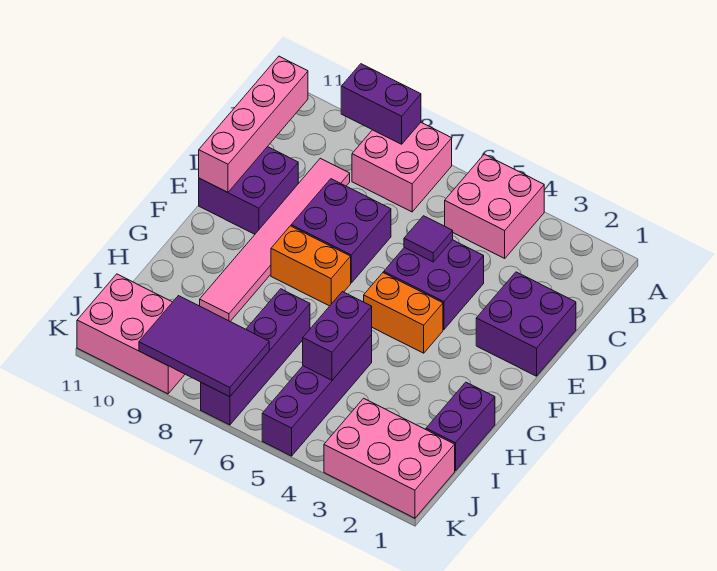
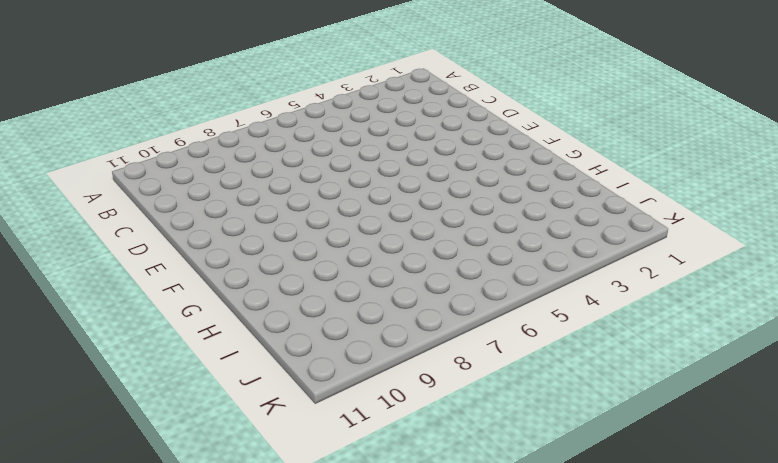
none -> pink brick A4:B5 level 1
none -> pink brick A7:B8 level 1
none -> pink tile C9:H9 level 1

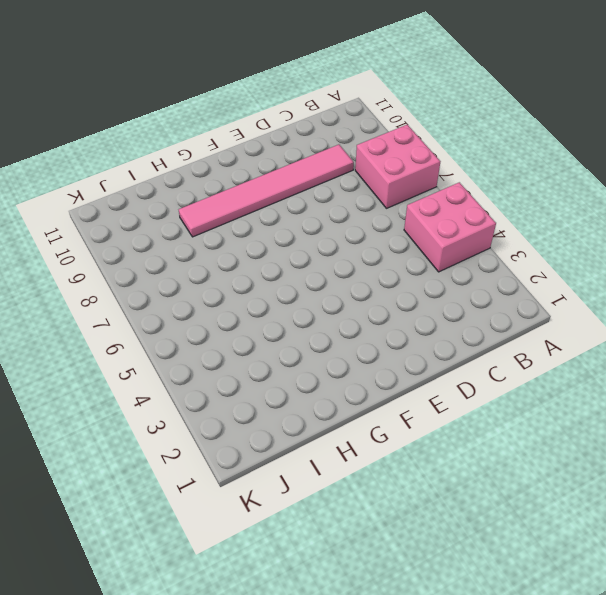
none -> purple brick D1:E2 level 1
none -> purple brick D4:E5 level 1
none -> purple brick D7:E8 level 1

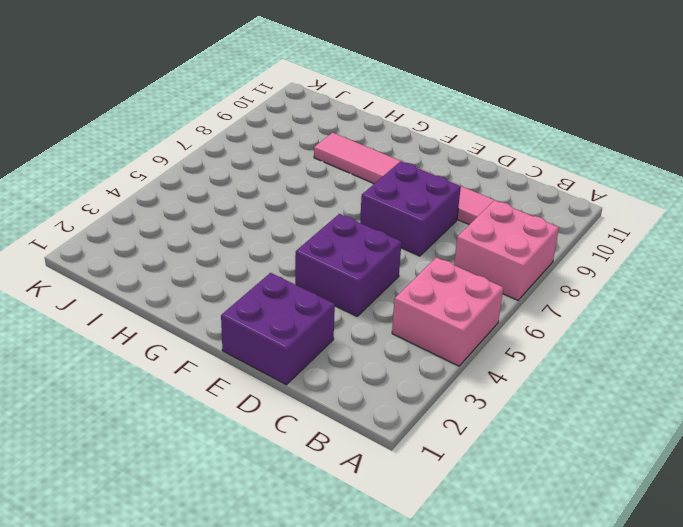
none -> purple brick D10:E11 level 1
none -> orange brick F4:F5 level 1
none -> orange brick F7:F8 level 1

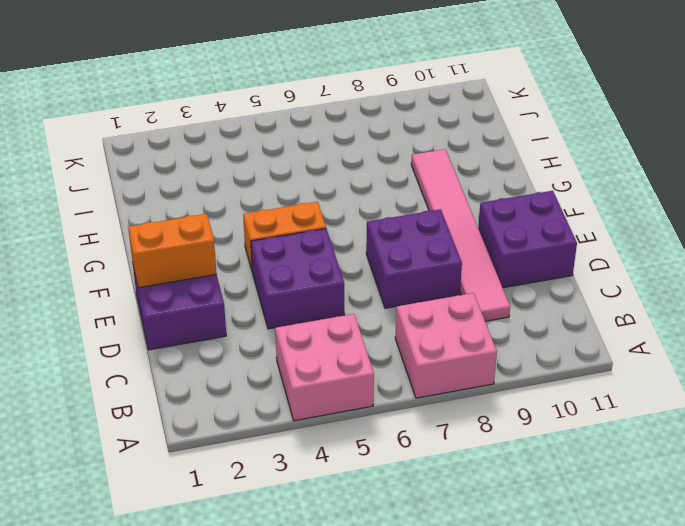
orange brick E1:E2 level 2 -> orange brick F7:F8 level 1
none -> purple brick H1:I1 level 1
none -> purple brick H5:K5 level 1
none -> purple brick H7:K7 level 1

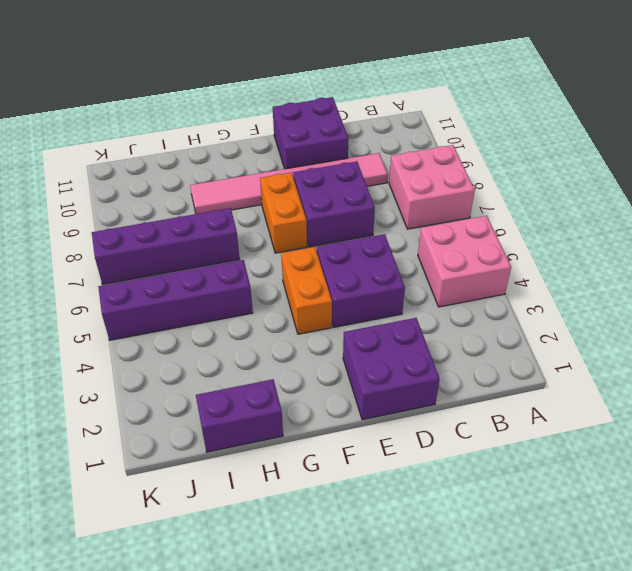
none -> pink brick J1:K3 level 1
none -> pink brick J9:K11 level 1
none -> purple brick A8:A9 level 2

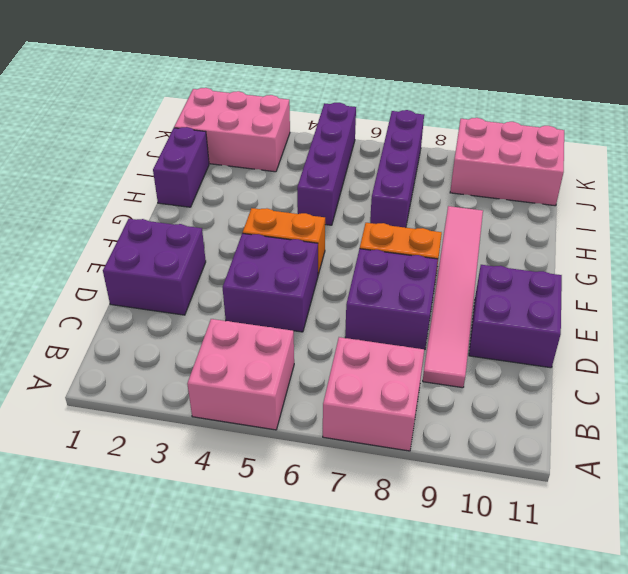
none -> purple brick A8:A9 level 2
none -> pink brick B11:E11 level 2
none -> purple tile D5 level 2

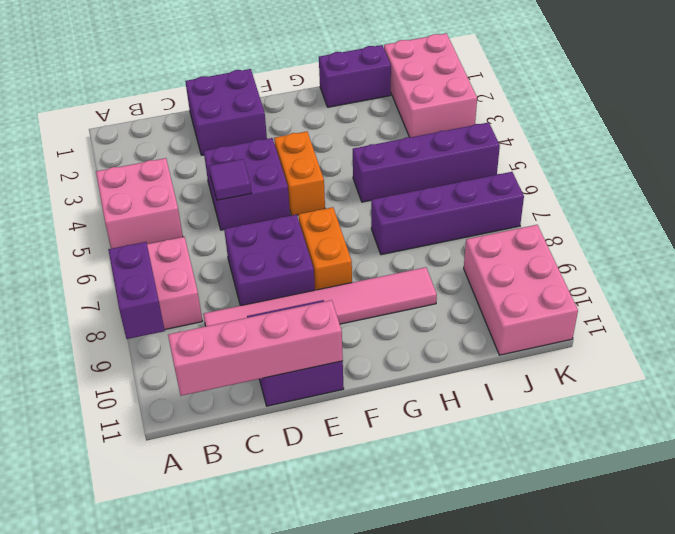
none -> purple brick H5:I5 level 2
none -> purple tile J7:K9 level 2

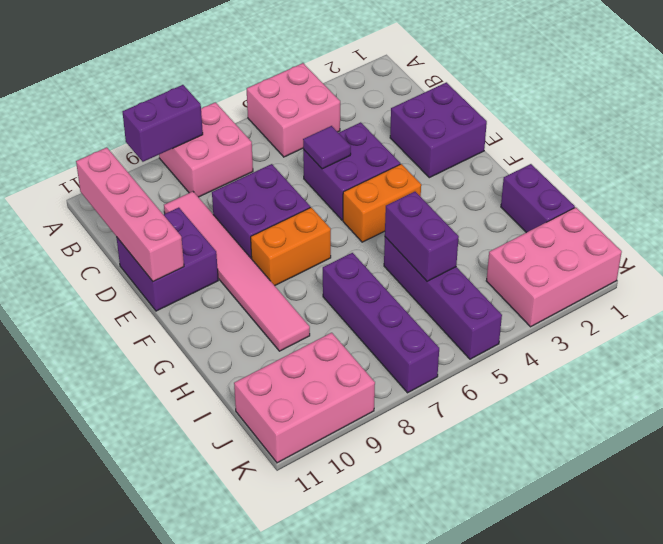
none -> purple tile J7:K9 level 2

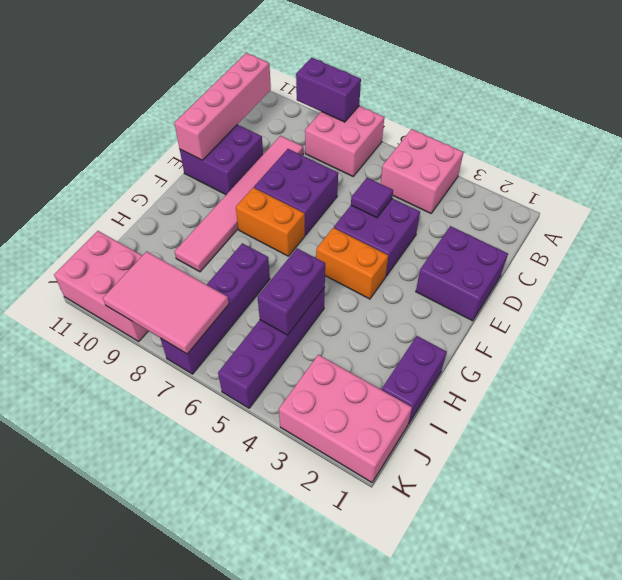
pink tile J7:K9 level 2 -> purple tile J7:K9 level 2

